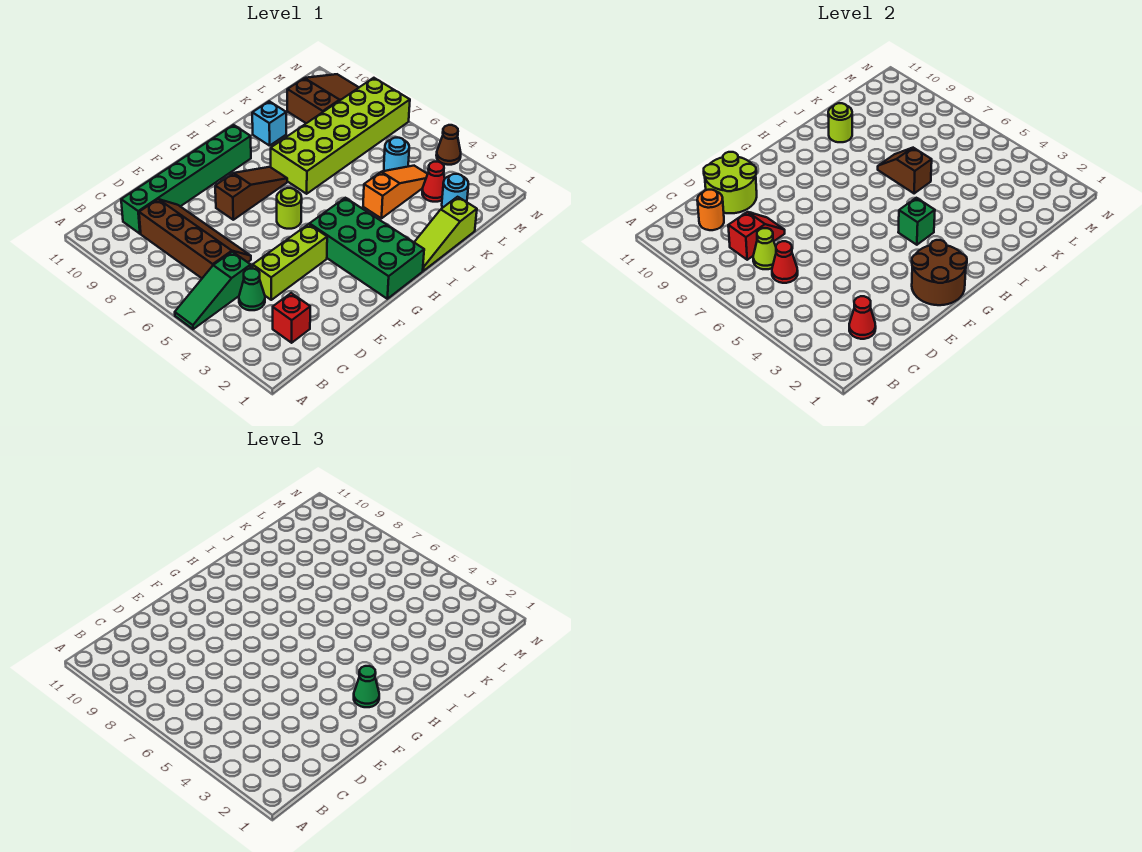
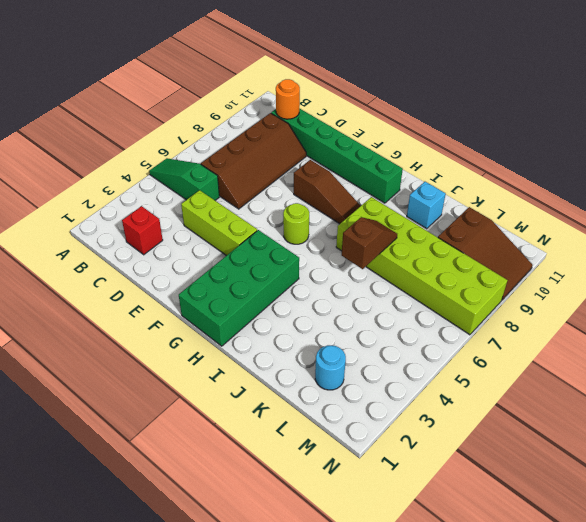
none -> green cone C4 level 1
none -> lime slope I1:K1 level 1 top K
none -> orange slope J4:L4 level 1 top J

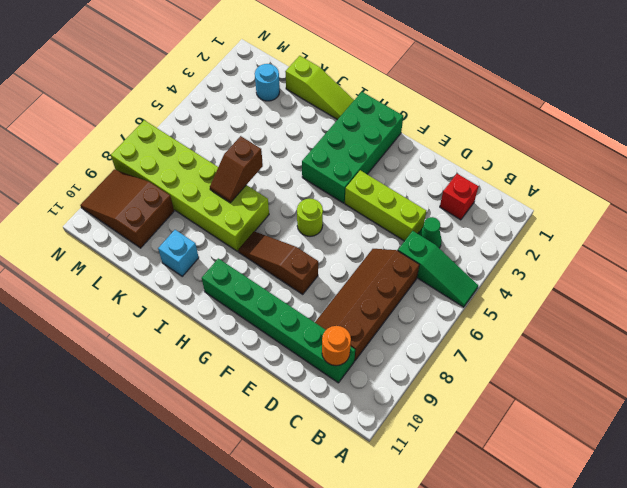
none -> orange slope J4:L4 level 1 top J
none -> red cone L3 level 1
none -> cyan round brick L5 level 1

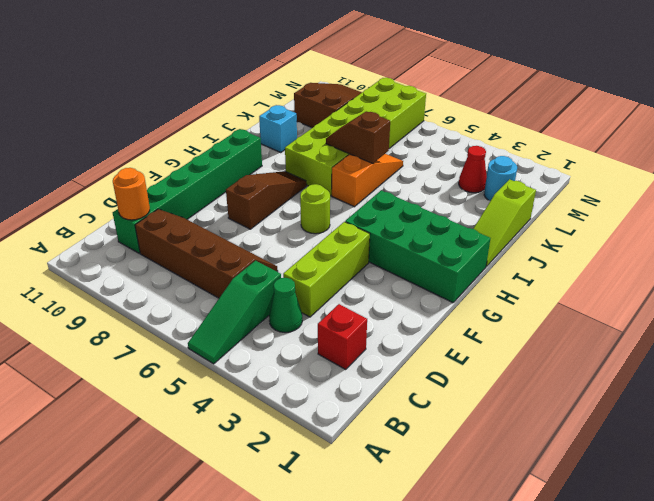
orange slope I6:K6 level 1 top I -> orange slope J4:L4 level 1 top J
none -> cyan round brick L5 level 1
none -> brown cone N4 level 1
none -> red cone C2 level 2

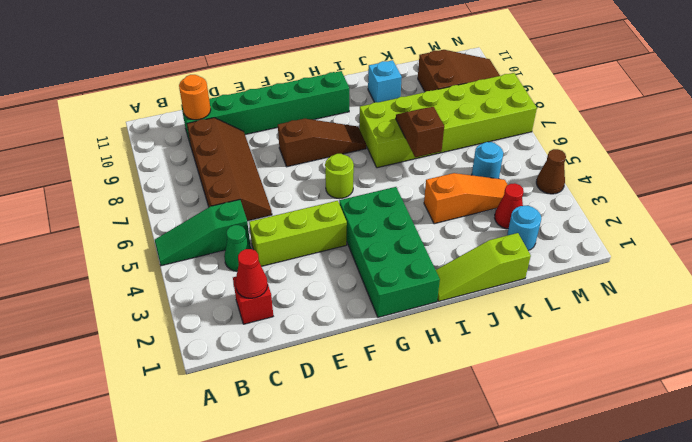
none -> red cone C6 level 2
none -> lime cone C7 level 2
none -> red slope C8:D8 level 2 top C

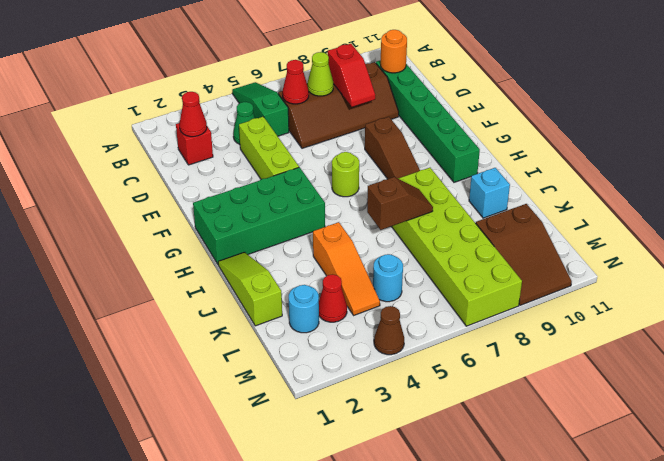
none -> lime round brick D10:E11 level 2
none -> brown round brick F1:G2 level 2
none -> green brick H4 level 2

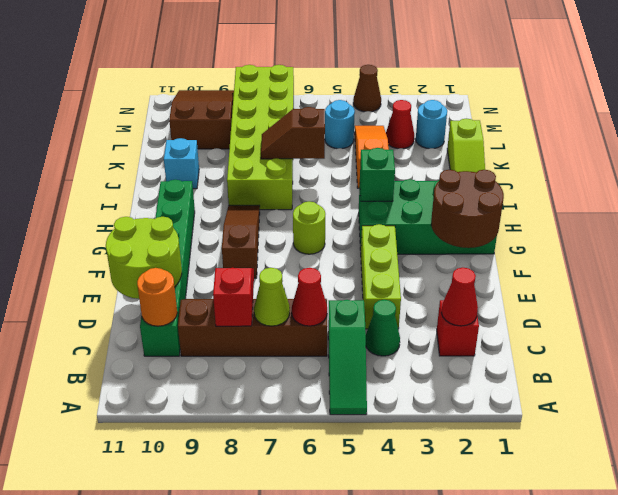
none -> lime round brick J10 level 2
none -> green cone G2 level 3

